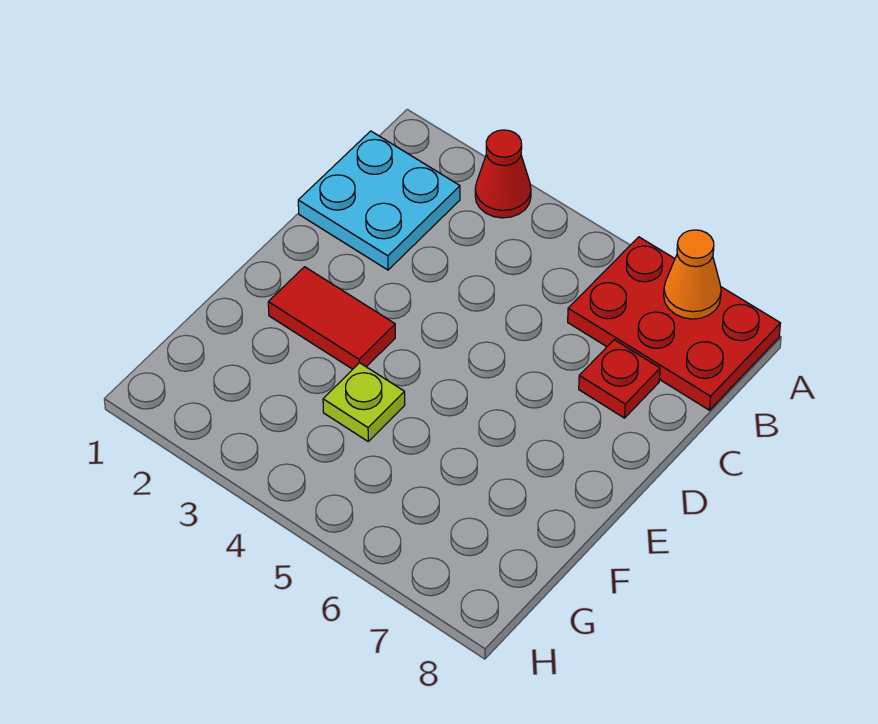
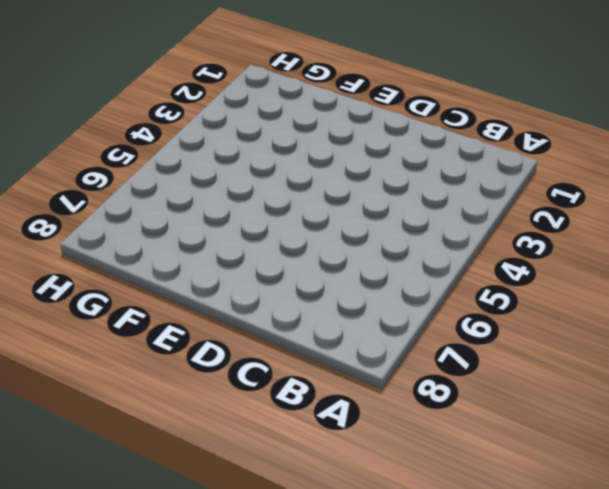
none -> red cone A3 level 1
none -> red plate A6:B8 level 1

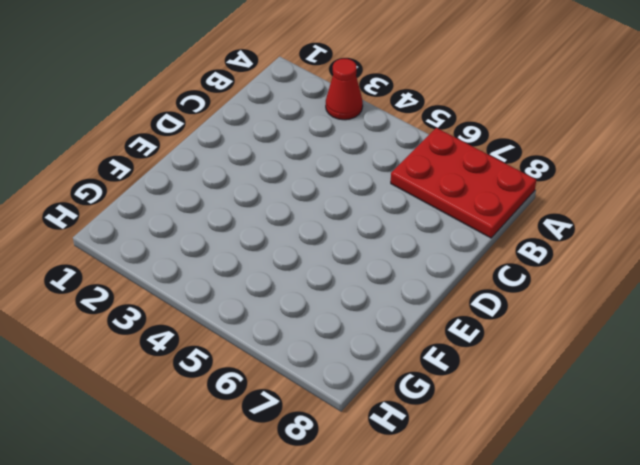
none -> cyan plate B1:C2 level 1
none -> red plate C7 level 1

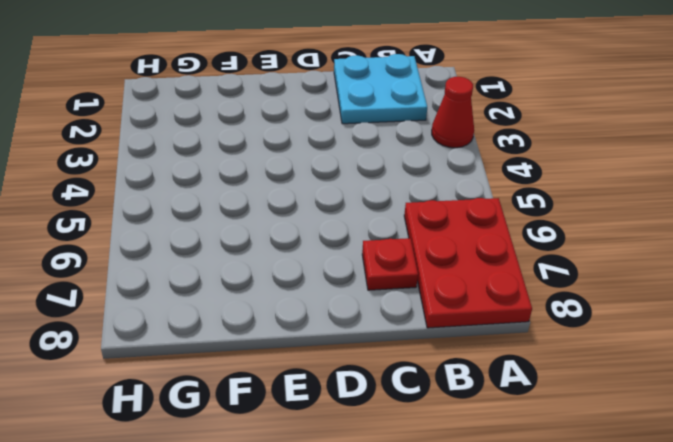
none -> red tile E2:E3 level 1
none -> lime plate F4 level 1

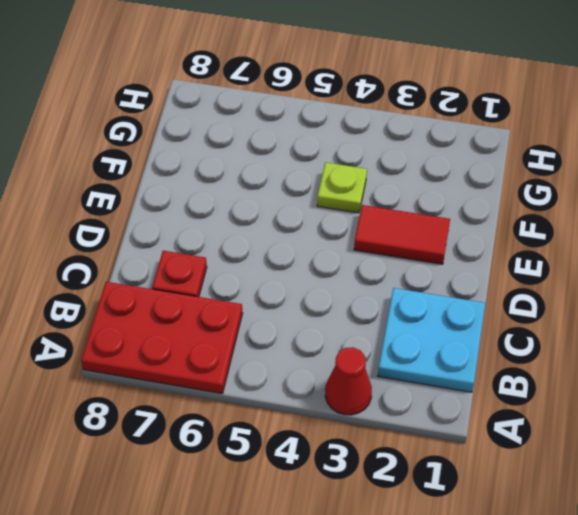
none -> orange cone A7 level 2

